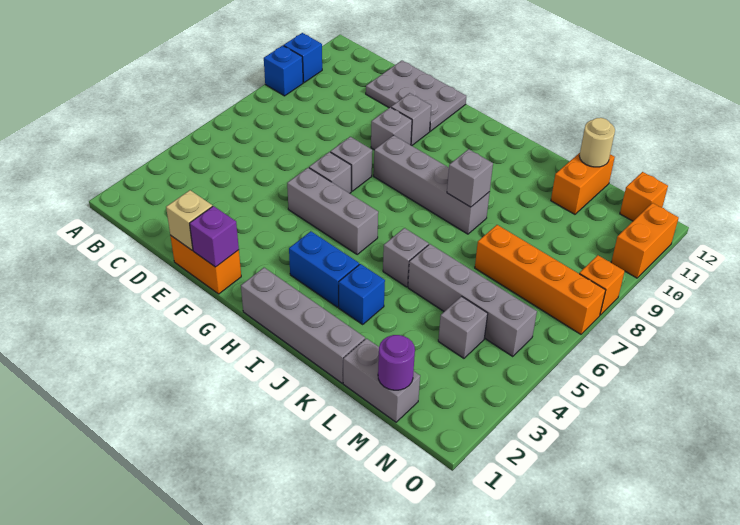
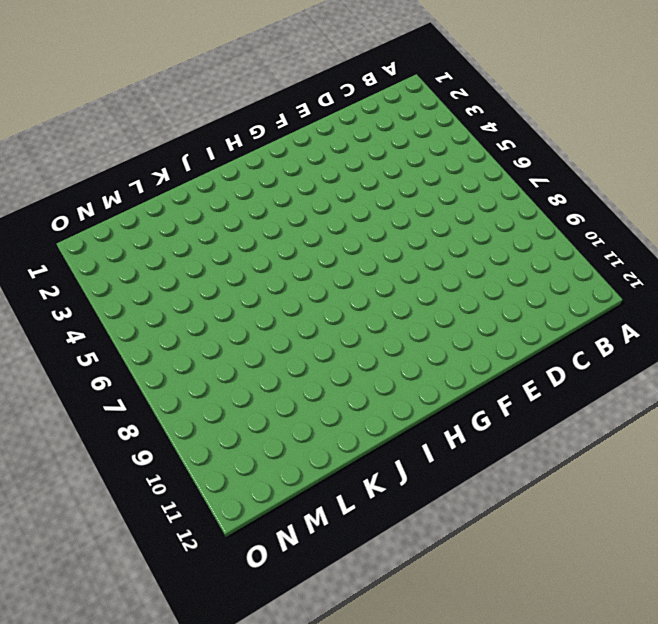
none -> blue brick A9 level 1
none -> blue brick A10 level 1
none -> grey plate D11:F12 level 1

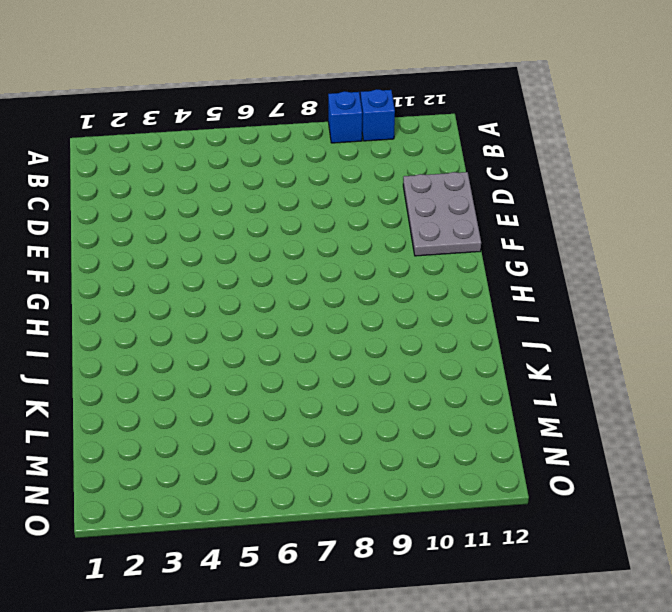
none -> orange brick E1:F1 level 1
none -> grey brick F5:H5 level 1
none -> grey brick F6 level 1

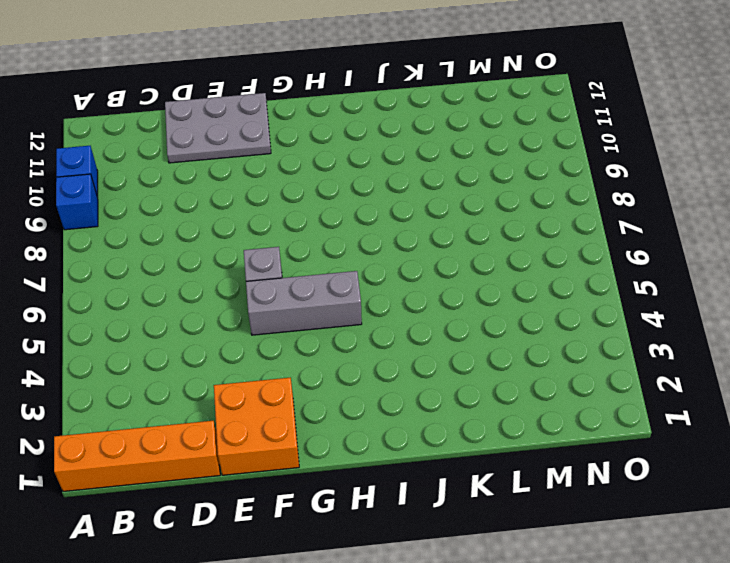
orange brick A1:D1 level 1 -> orange brick L7:O7 level 1
orange brick E1:F2 level 1 -> orange brick E1:F1 level 1
none -> grey brick F7 level 1
none -> grey brick F9 level 1
none -> grey brick F10 level 1

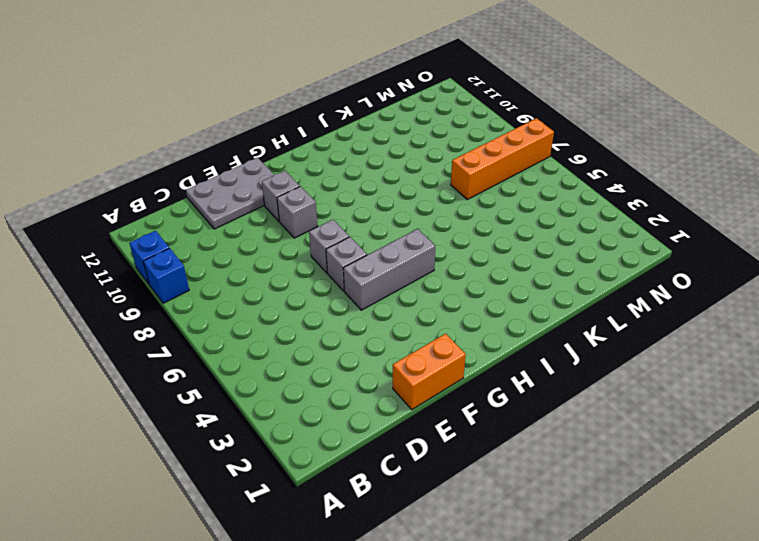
none -> grey brick G8:J8 level 1
none -> grey brick H1:K1 level 1
none -> blue brick H3:I3 level 1

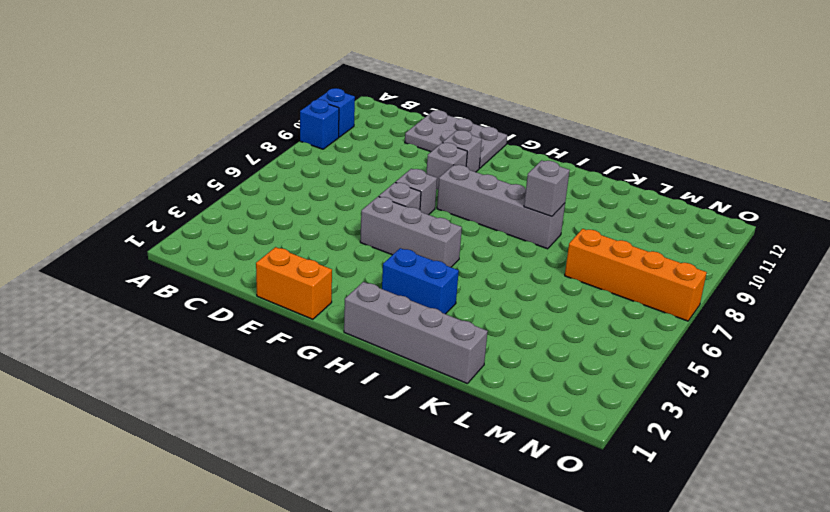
none -> blue brick J3 level 1
none -> grey brick J5 level 1
none -> grey brick K5:N5 level 1

